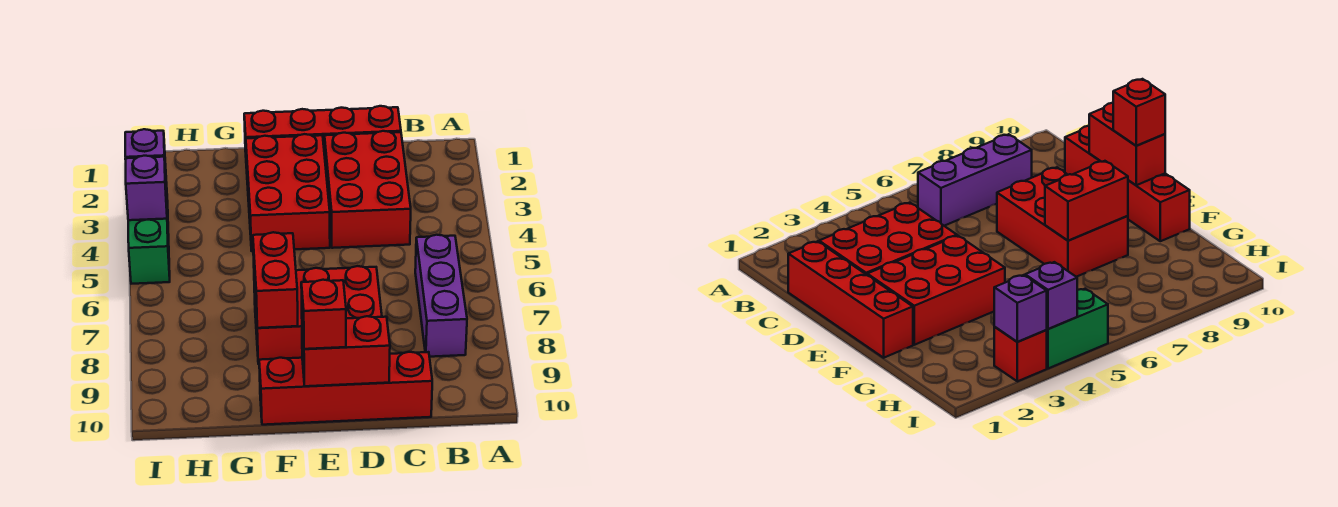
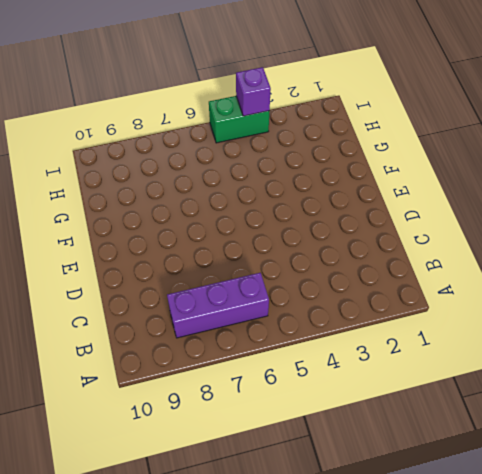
none -> red brick C1:F1 level 1
none -> red brick C2:D4 level 1
none -> red brick C10:F10 level 1

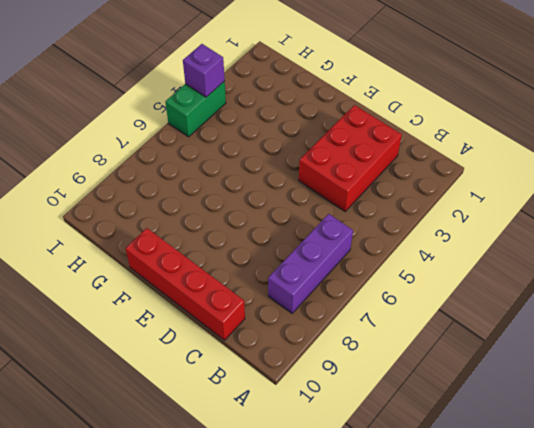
none -> red brick C1:F1 level 1
none -> red brick D7:F8 level 1
none -> red brick E2:F4 level 1

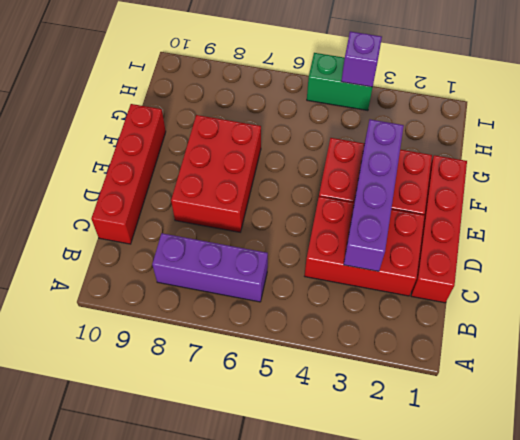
purple brick C3:F3 level 2 -> none
none -> red brick I3 level 1
none -> red brick D10:E10 level 2
none -> red brick F7:F8 level 2

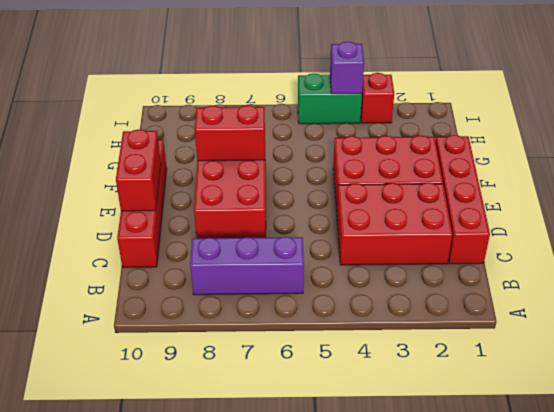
none -> purple brick I3 level 2
none -> red brick E10 level 3

